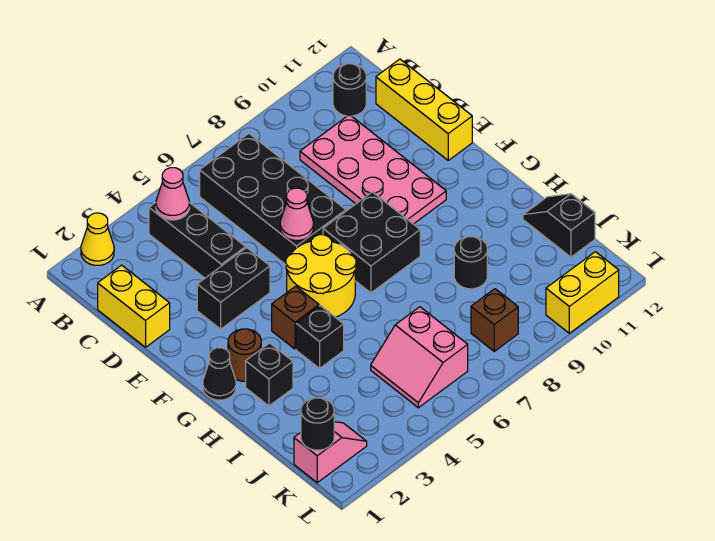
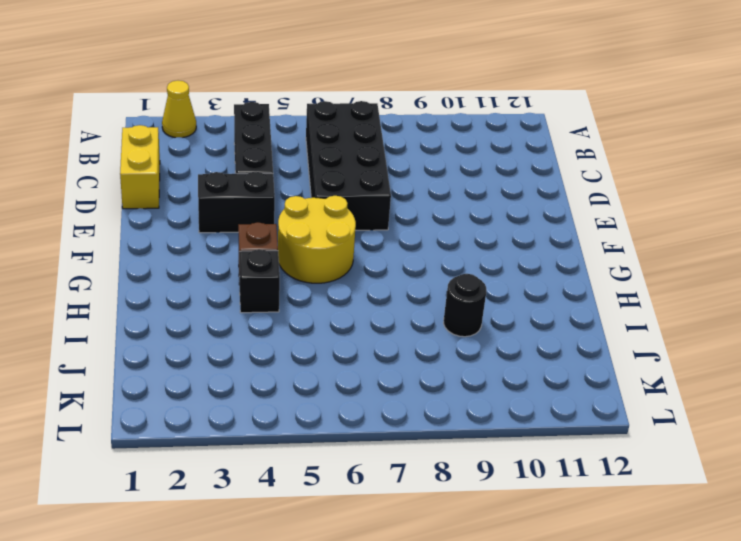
none -> black round brick B11 level 1
none -> pink plate C9:F10 level 1
none -> yellow brick C12:E12 level 1

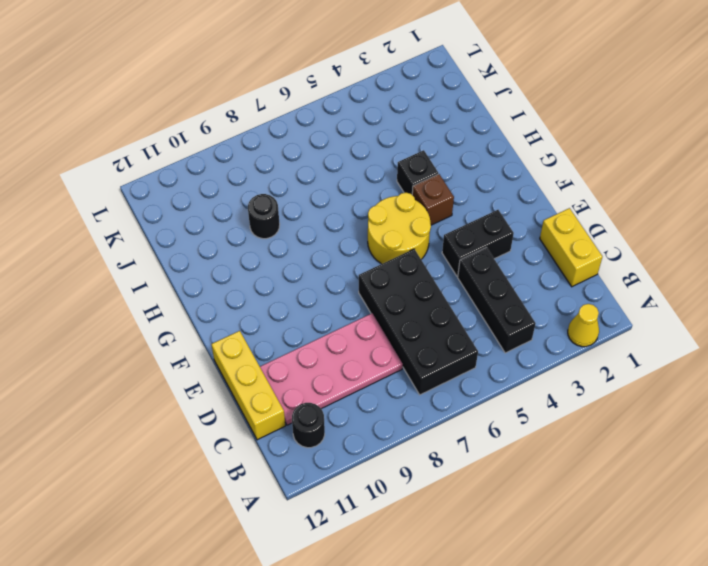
pink plate C8:D11 level 1 -> pink plate C9:F10 level 1
none -> black brick F7:G8 level 1
none -> black cone G1 level 1
none -> brown round brick G2 level 1

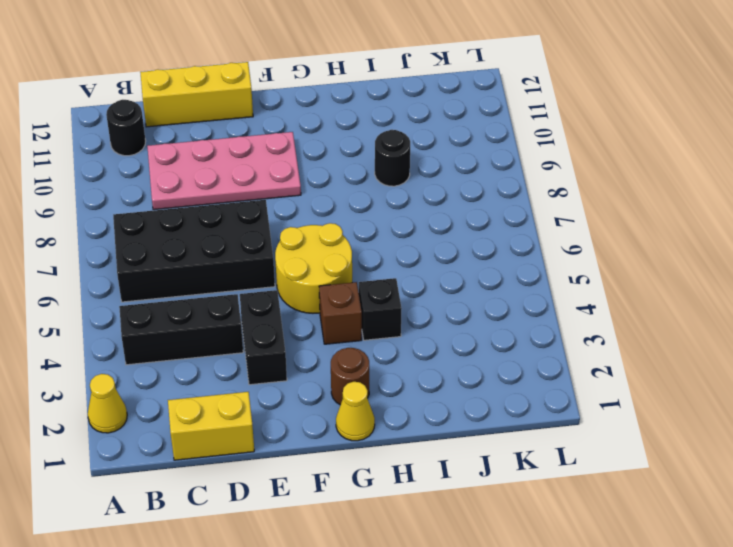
yellow cone G1 level 1 -> black cone G1 level 1
none -> black brick F7:G8 level 1
none -> black brick H2 level 1
none -> black slope I12:J12 level 1 top J

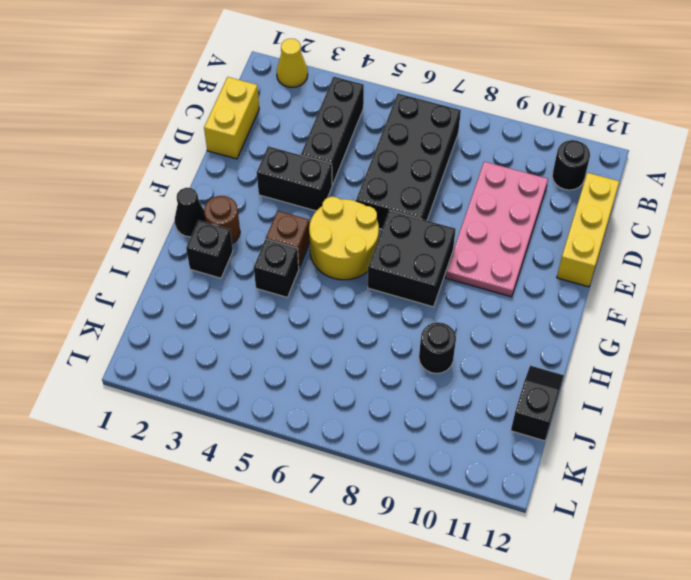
none -> pink slope J5:K6 level 1 top 6
none -> pink slope K1:K2 level 1 top 1
none -> brown brick K8 level 1

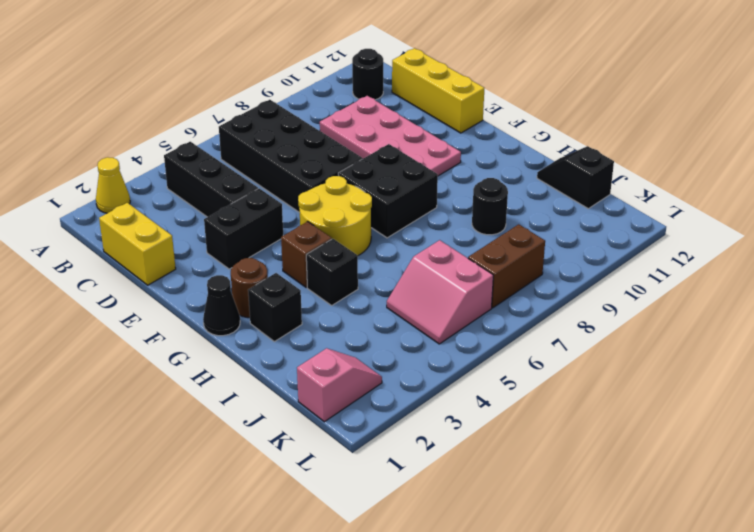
brown brick K7:K8 level 1 -> brown brick K8 level 1
none -> yellow brick L10:L11 level 1
none -> pink cone B4 level 2
none -> pink cone E6 level 2

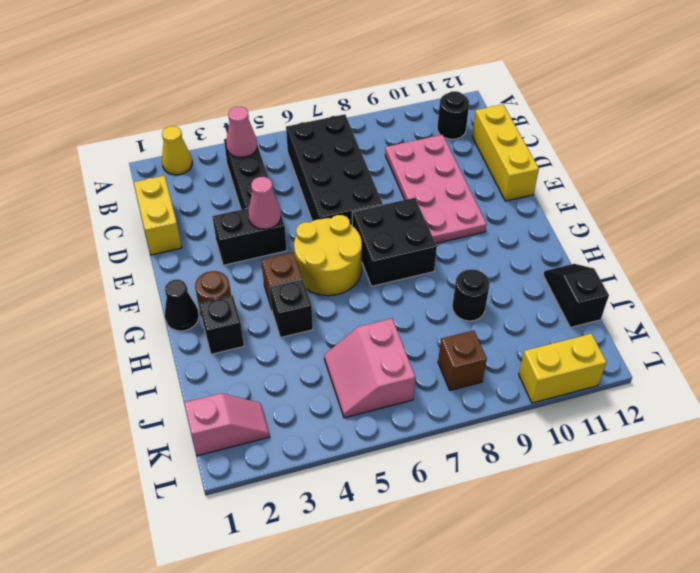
pink cone E4 level 2 -> pink cone E6 level 2
none -> black round brick K1 level 2

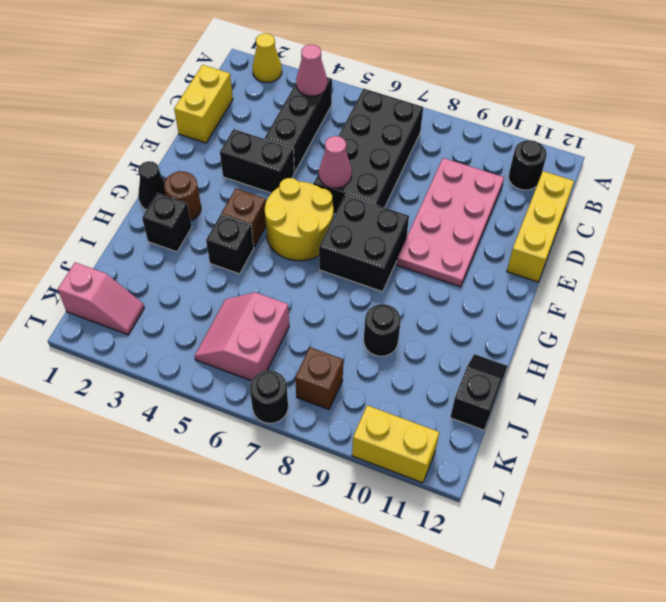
black round brick L7 level 1 -> black round brick K1 level 2

